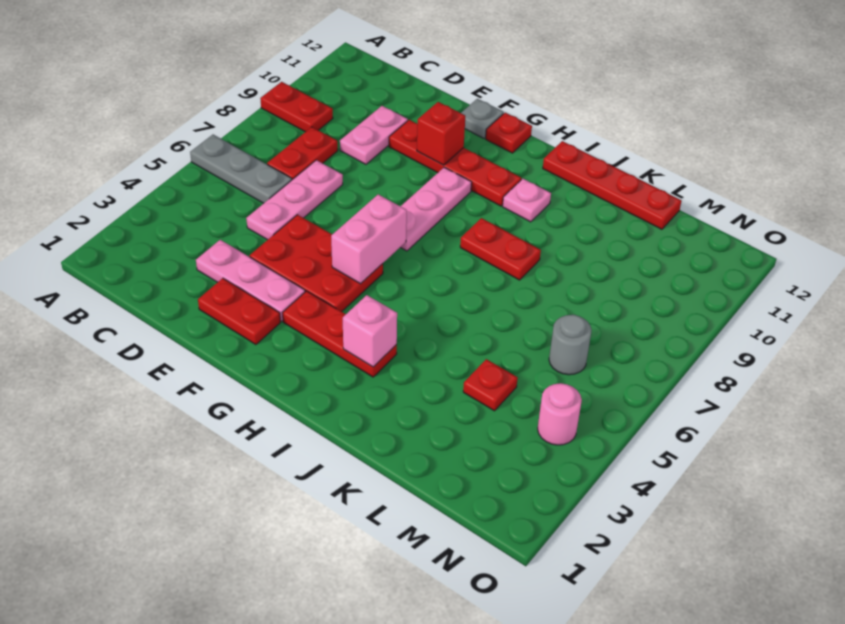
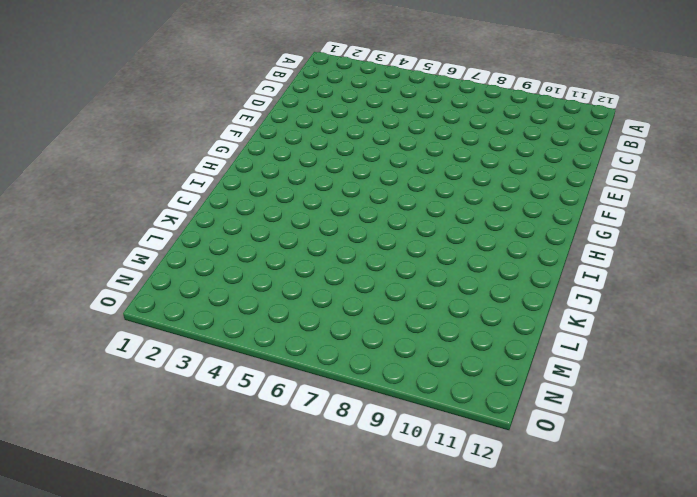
none -> grey plate A6:C6 level 1
none -> red plate A9:B9 level 1
none -> red plate C7:C8 level 1

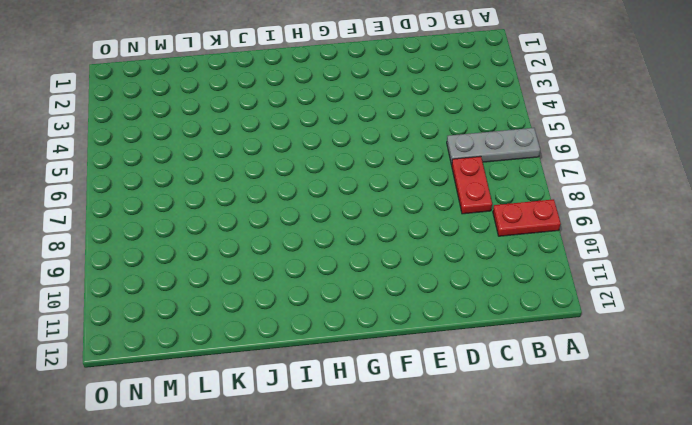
none -> pink plate D3:F3 level 1
none -> pink plate D5:D7 level 1
none -> pink plate D9:D10 level 1

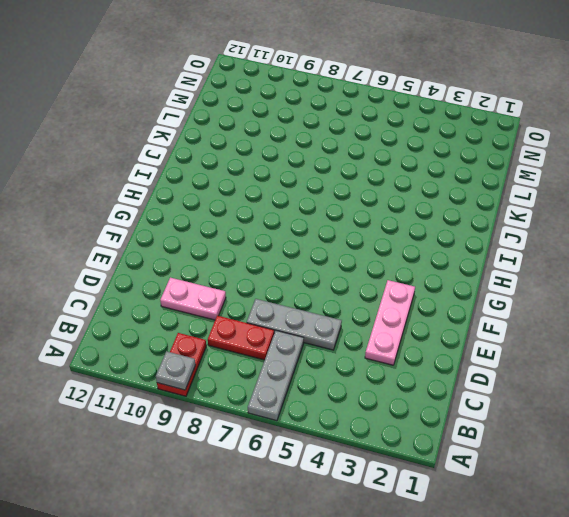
grey plate A9 level 2 -> grey plate F12 level 1
grey plate D5:D7 level 1 -> pink plate D5:D7 level 1
none -> red plate E2:F2 level 1
none -> red plate E4:G5 level 1
none -> red plate E10:H10 level 1

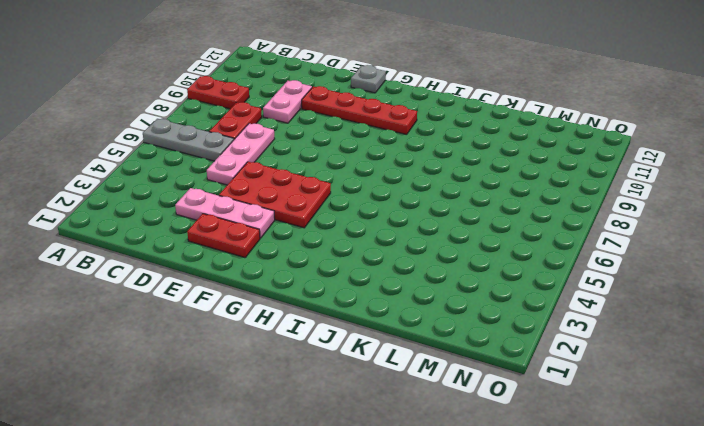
none -> red plate G3:I3 level 1
none -> pink plate G7:G9 level 1
none -> red plate G12 level 1

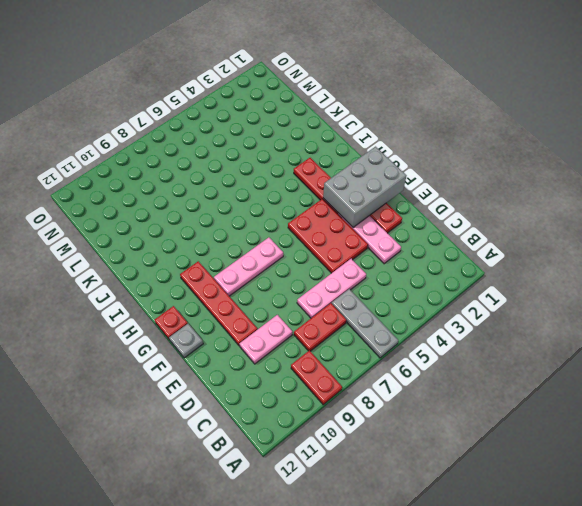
grey brick F1:G3 level 2 -> none
none -> red plate I8:J8 level 1
none -> pink plate I10 level 1
none -> red plate I12:L12 level 1

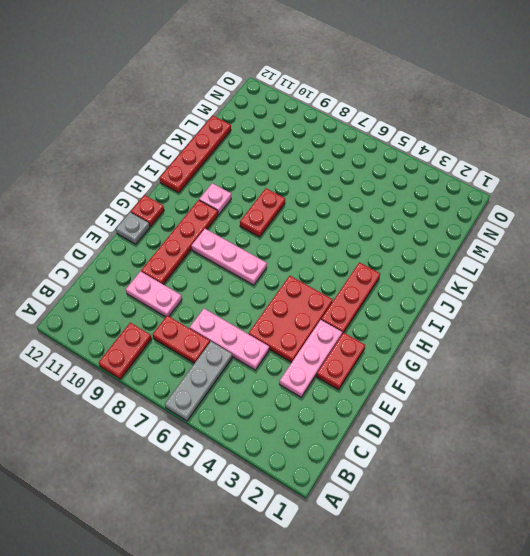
none -> red plate L4 level 1
none -> grey round brick M6 level 1
none -> pink round brick N4 level 1

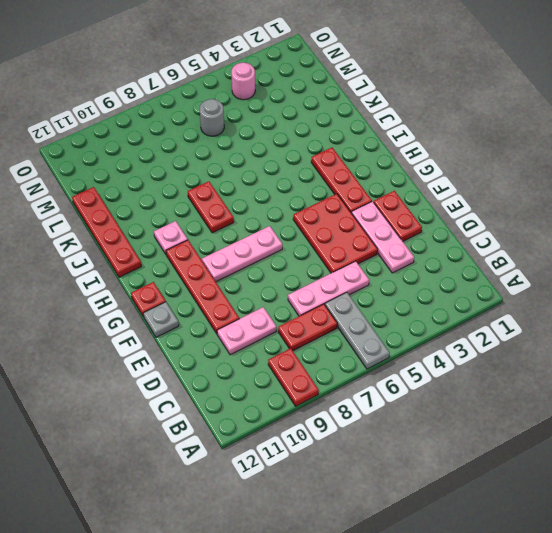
none -> red plate L4 level 1
none -> red brick F10 level 2
none -> pink brick G5:G6 level 2

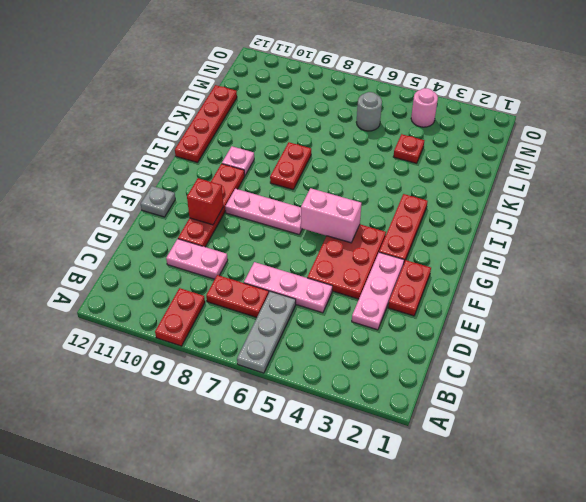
none -> red plate G12 level 1
none -> pink brick I3 level 2

